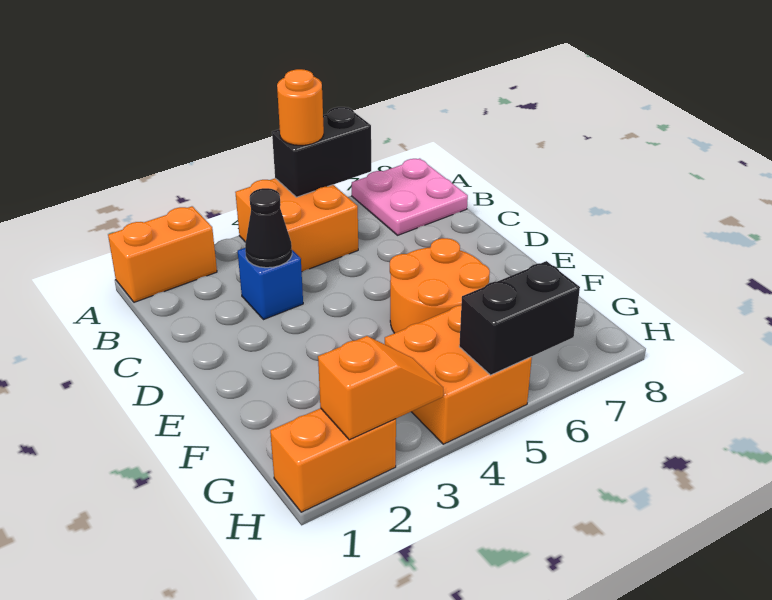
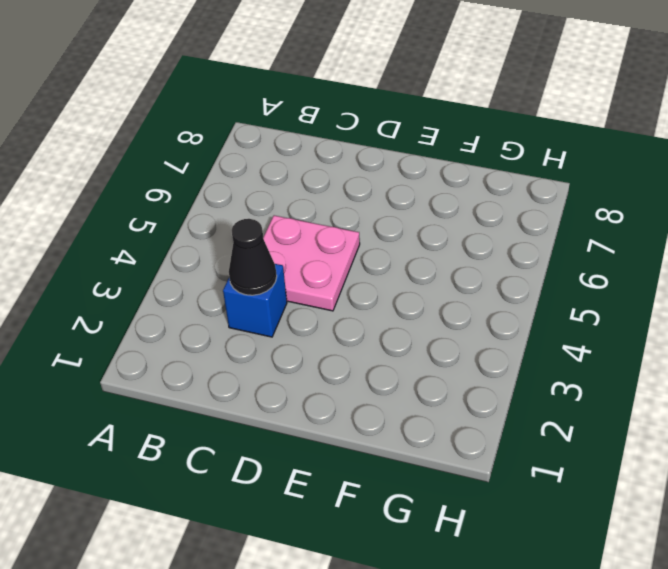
pink plate C4:D5 level 1 -> pink plate A7:B8 level 1
none -> orange brick A1:A2 level 1
none -> orange brick A4:B5 level 1
none -> orange round brick E5:F6 level 1

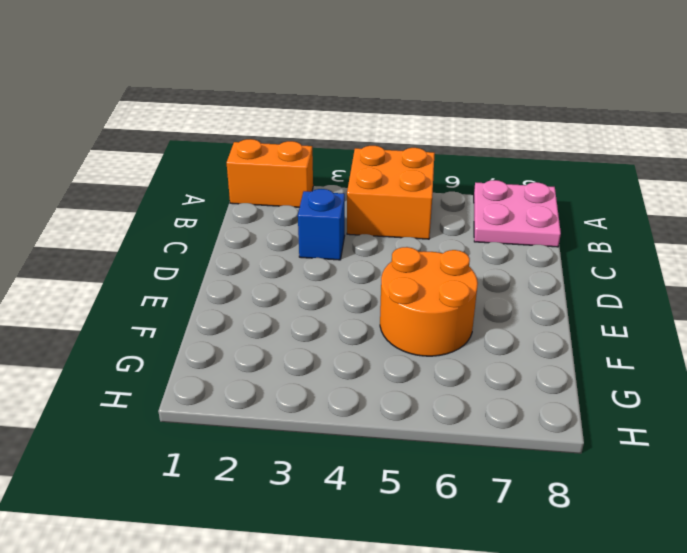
none -> orange brick G4:H5 level 1
none -> orange brick H1:H2 level 1
none -> black brick A5:A6 level 2

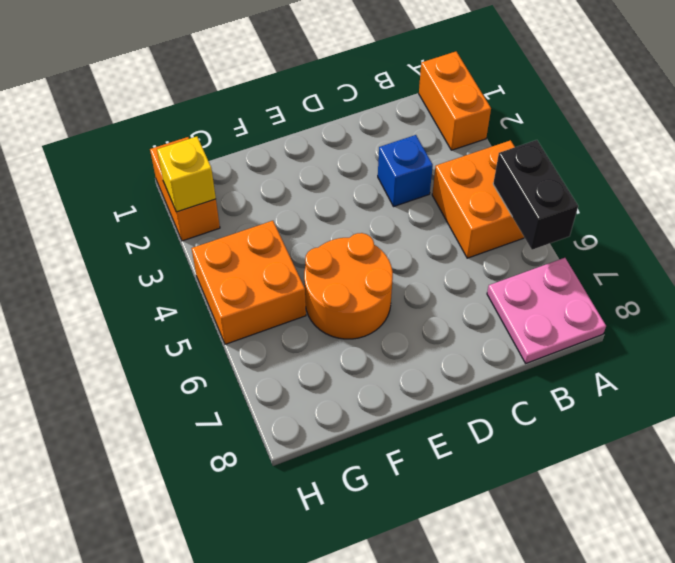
yellow brick H2 level 2 -> orange slope H2:H3 level 2 top 2
none -> black cone C3 level 2
none -> black brick H5:H6 level 2
none -> orange round brick A5 level 3

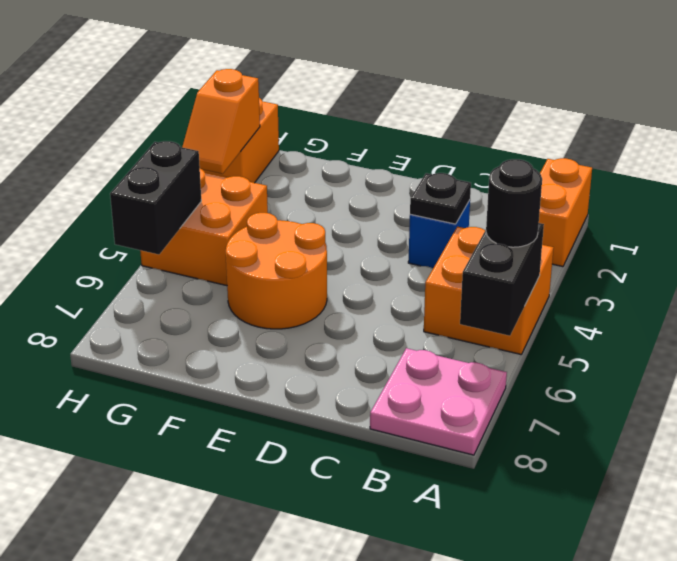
black round brick A5 level 3 -> orange round brick A5 level 3
black plate C3 level 2 -> black cone C3 level 2

